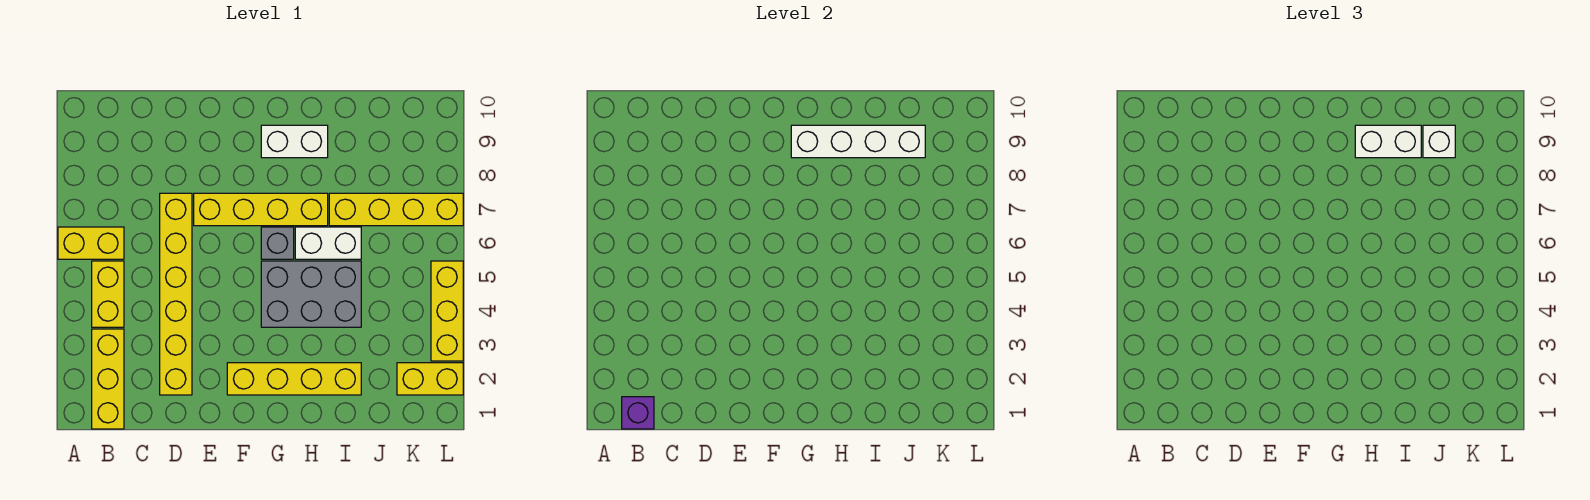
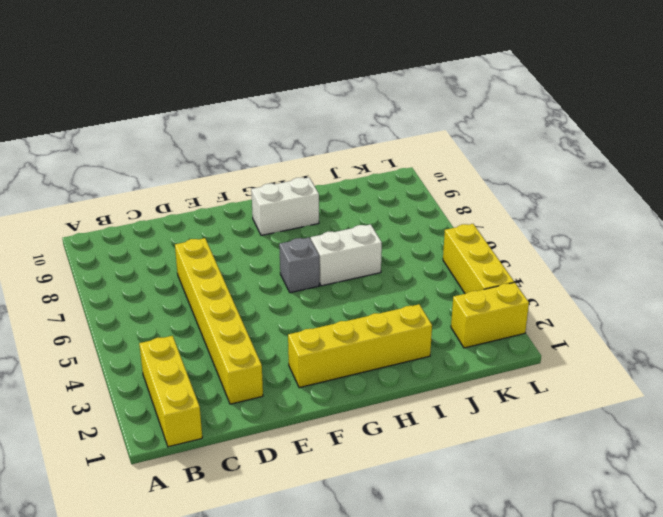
none -> yellow brick A6:B6 level 1
none -> yellow brick B4:B5 level 1
none -> yellow brick E7:H7 level 1

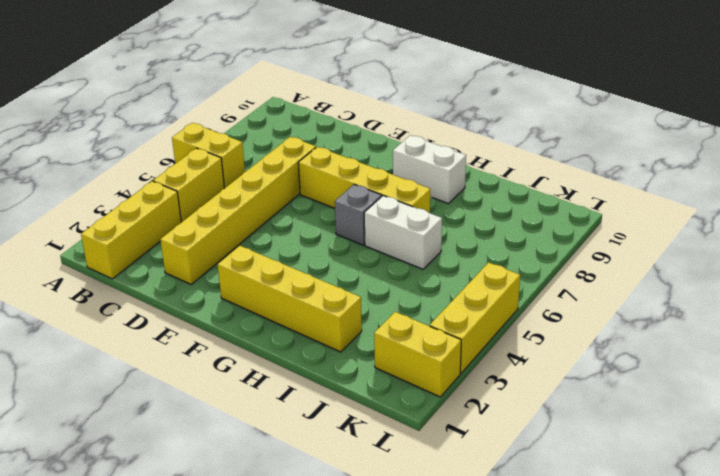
none -> grey brick G4:I5 level 1
none -> yellow brick I7:L7 level 1
none -> purple brick B1 level 2

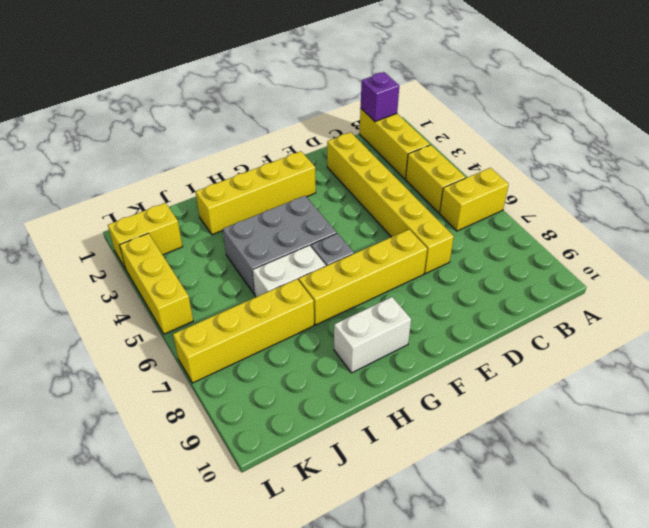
none -> white brick G9:J9 level 2
none -> white brick H9:I9 level 3
none -> white brick J9 level 3

